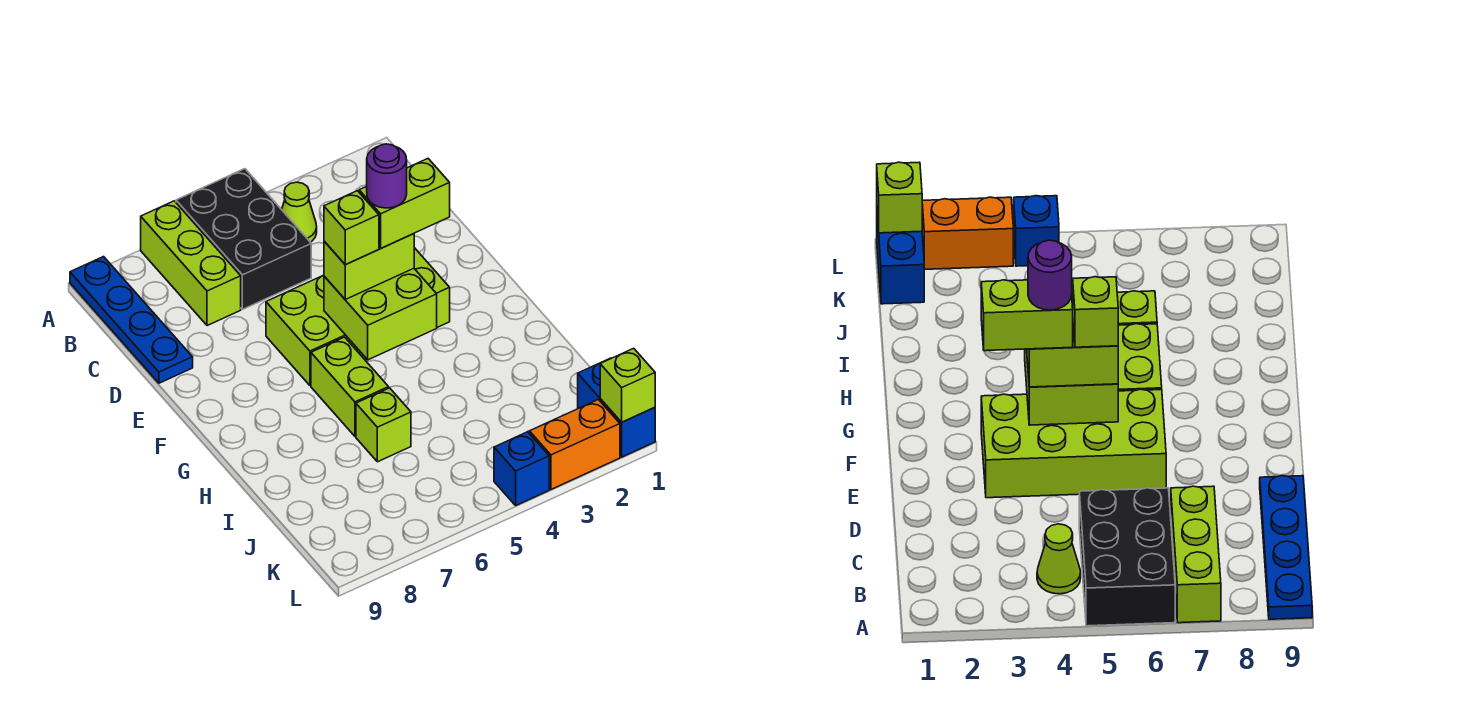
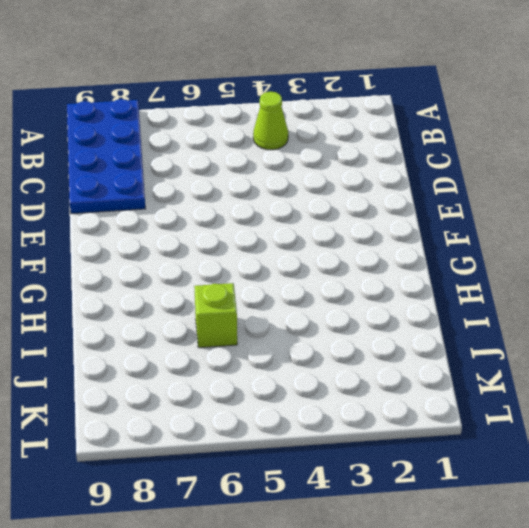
blue plate A8:D9 level 1 -> blue plate A9:D9 level 1
none -> black brick A5:C6 level 1
none -> lime brick A7:C7 level 1
none -> lime brick E3:F6 level 1

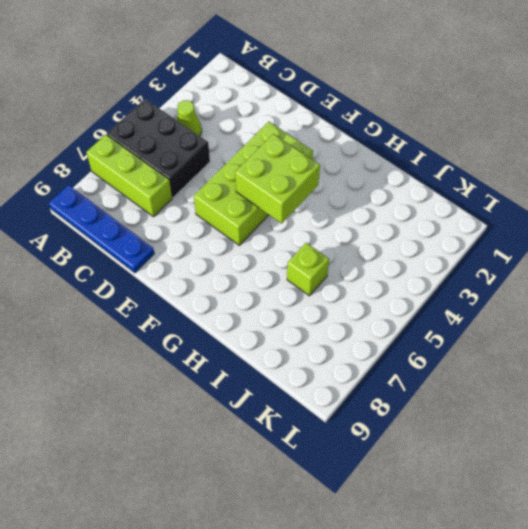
none -> lime brick G6:H6 level 1
none -> blue brick K1:L1 level 1
none -> orange brick L2:L3 level 1

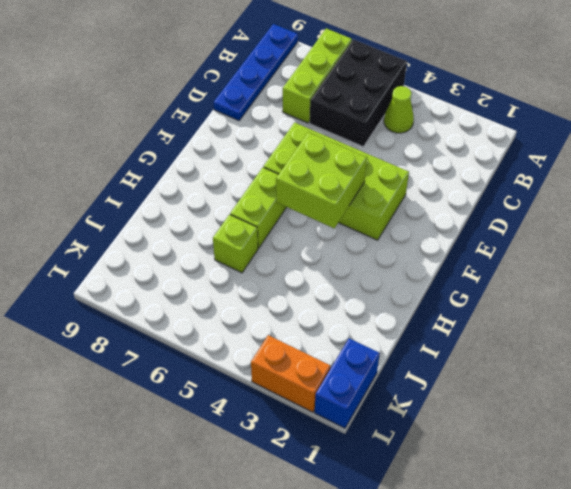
none -> blue brick L4 level 1
none -> lime brick L1 level 2
none -> lime brick F4:F5 level 3

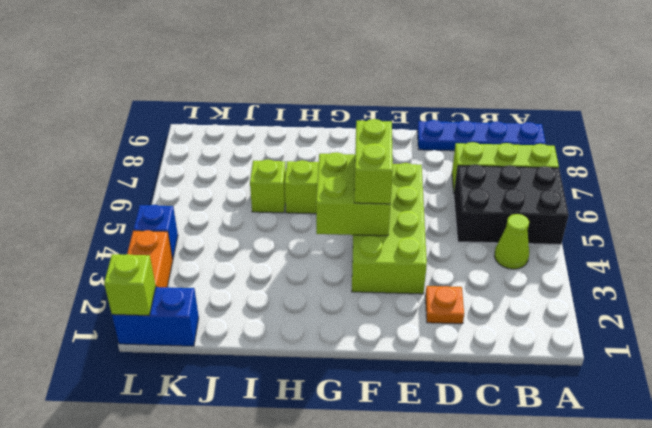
orange plate D2 level 1 -> none
none -> lime brick F3:F4 level 4
none -> lime brick F5 level 4
none -> purple round brick F4 level 5

